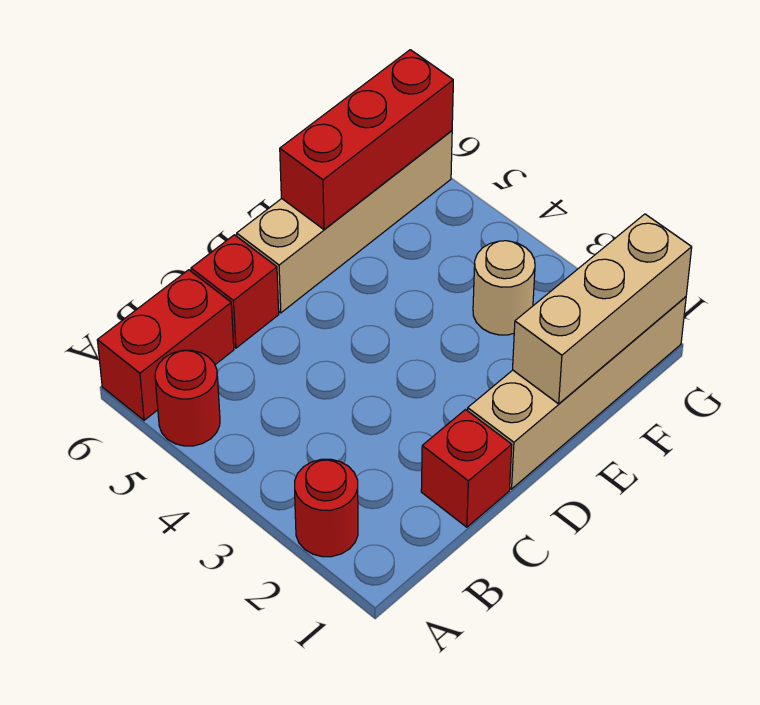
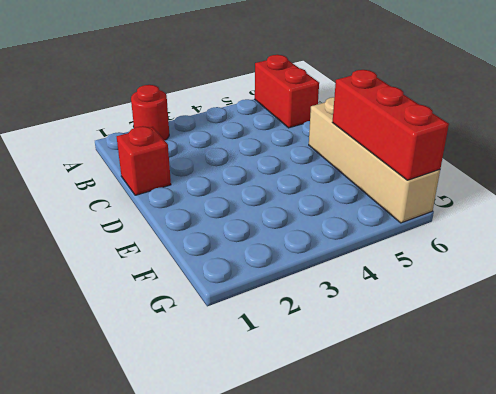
none -> red round brick A5 level 1
none -> red brick C6 level 1

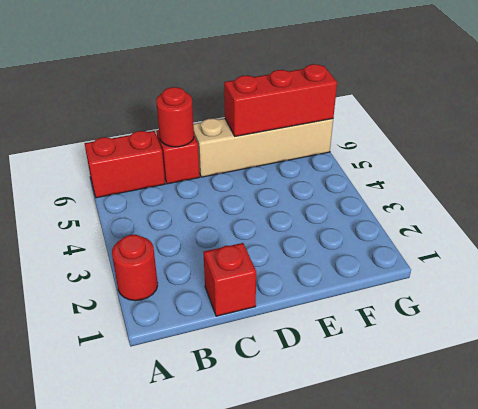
red round brick C6 level 2 -> red round brick A5 level 1
none -> tan brick D1:G1 level 1
none -> tan round brick F3 level 1

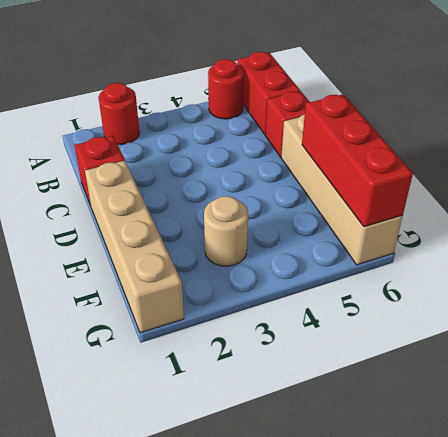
none -> tan brick E1:G1 level 2

